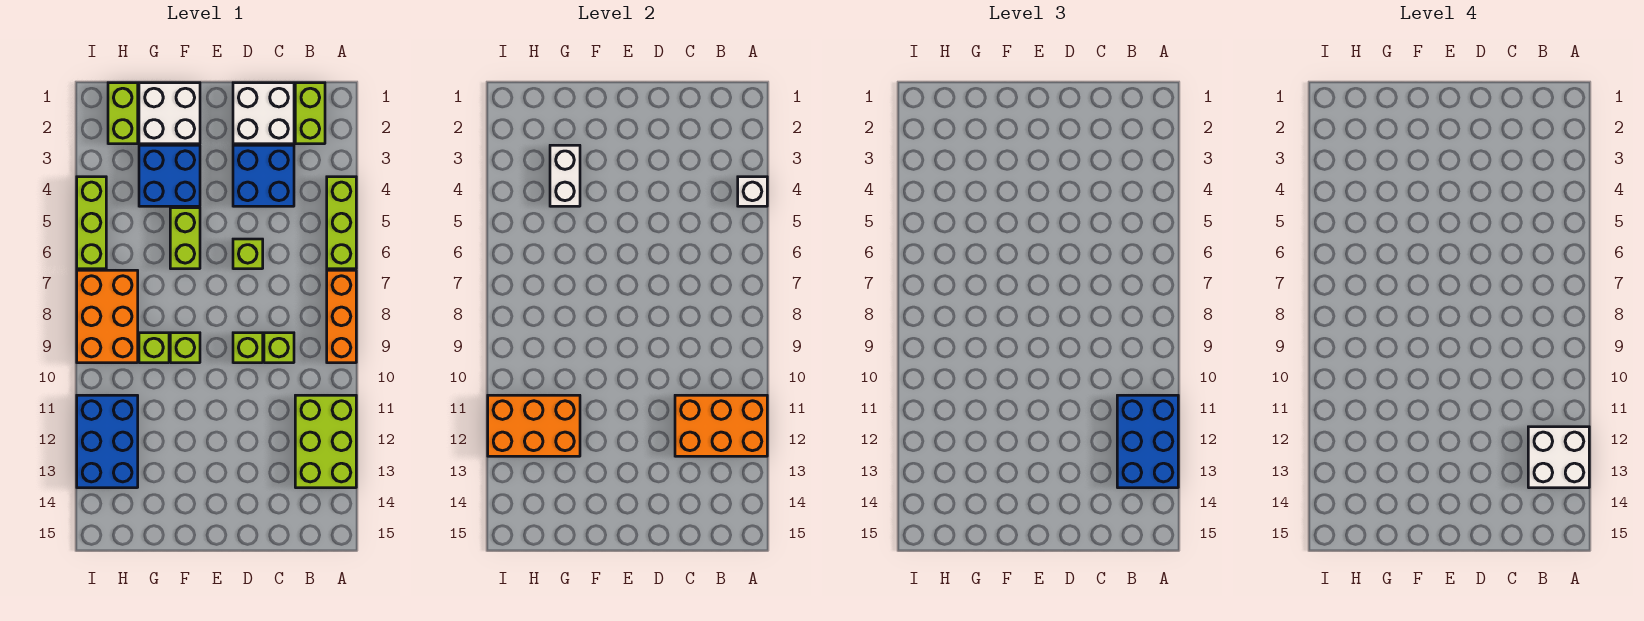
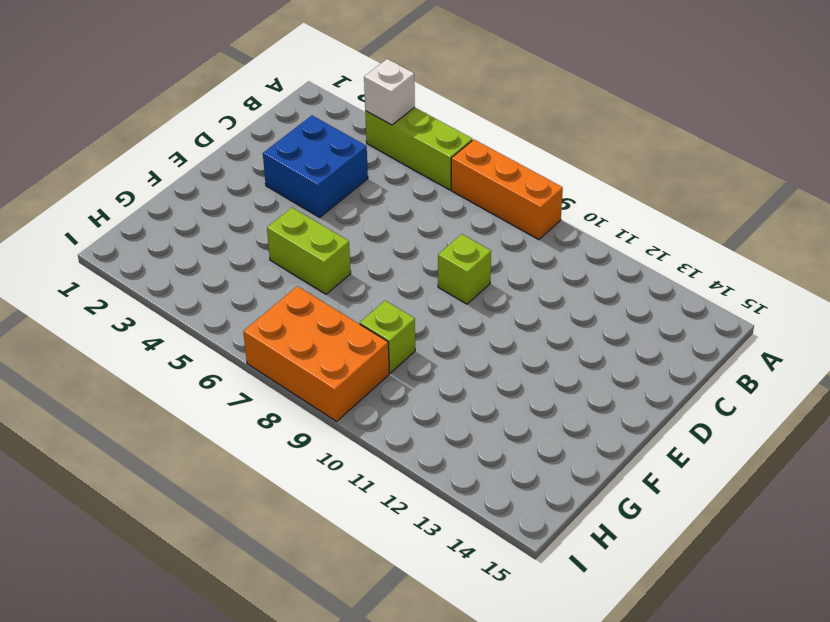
none -> lime brick A11:B13 level 1
none -> lime brick B1:B2 level 1
none -> white brick C1:D2 level 1

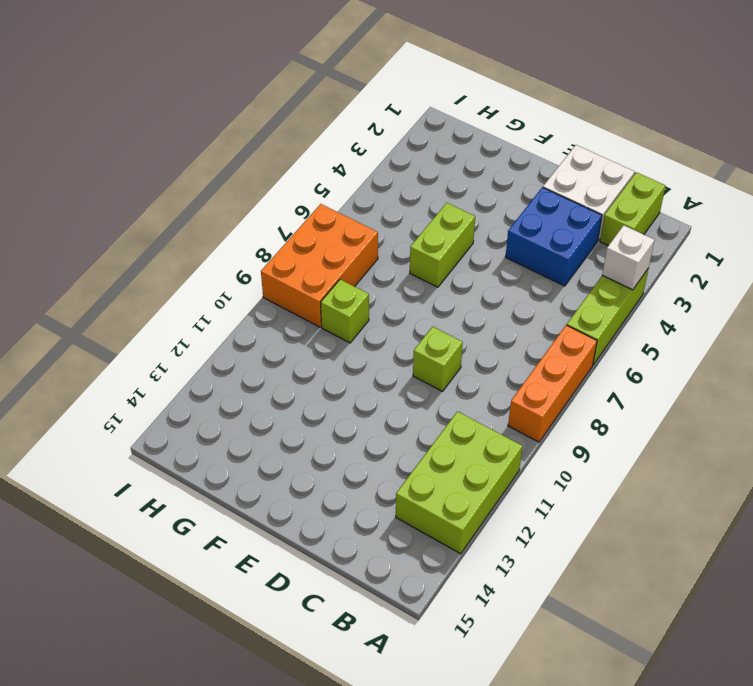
none -> lime brick C9 level 1
none -> lime brick D6 level 1
none -> white brick F1:G2 level 1

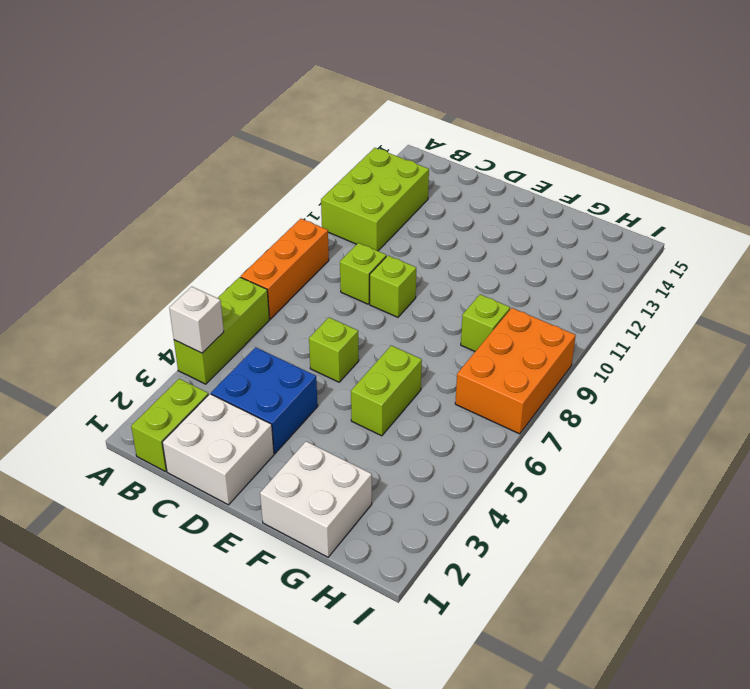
none -> blue brick F3:G4 level 1
none -> lime brick F9 level 1
none -> lime brick H1:H2 level 1

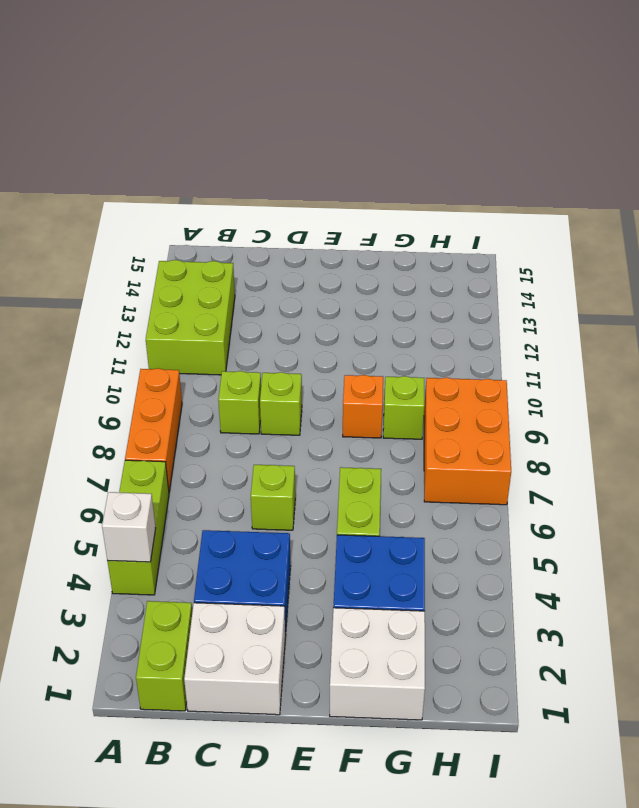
orange brick F9 level 1 -> lime brick F9 level 1
none -> lime brick H1:H2 level 1
none -> blue brick H11:I13 level 1
none -> lime brick I4:I6 level 1

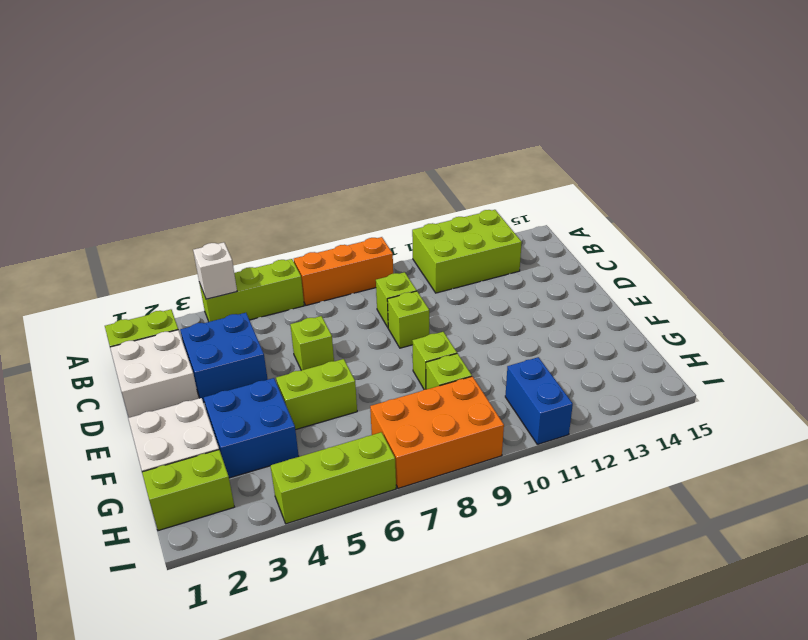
blue brick H11:I11 level 1 -> blue brick H11:I13 level 1
none -> orange brick A11:C12 level 2
none -> white brick G3:G4 level 2
none -> orange brick G11:I12 level 2

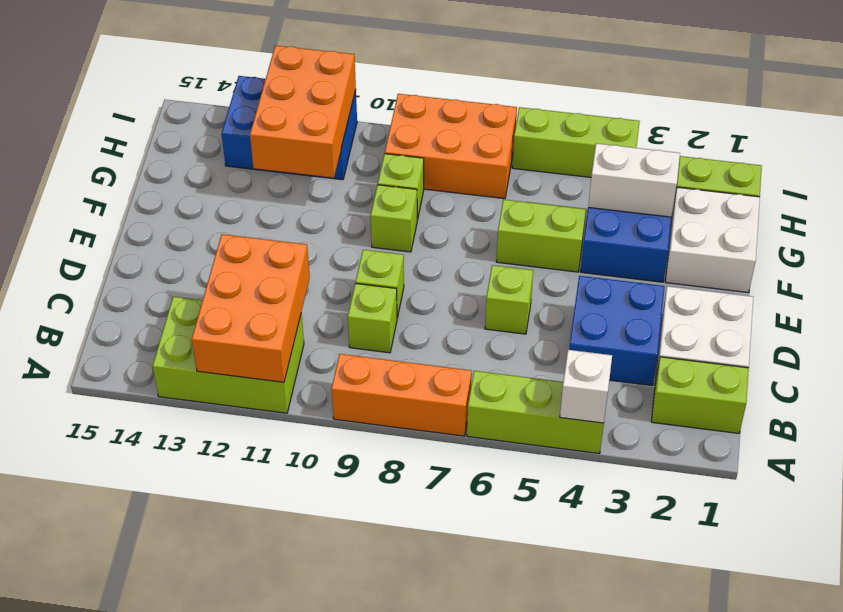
none -> blue brick A11:B13 level 3
none -> white brick A12:B13 level 4

